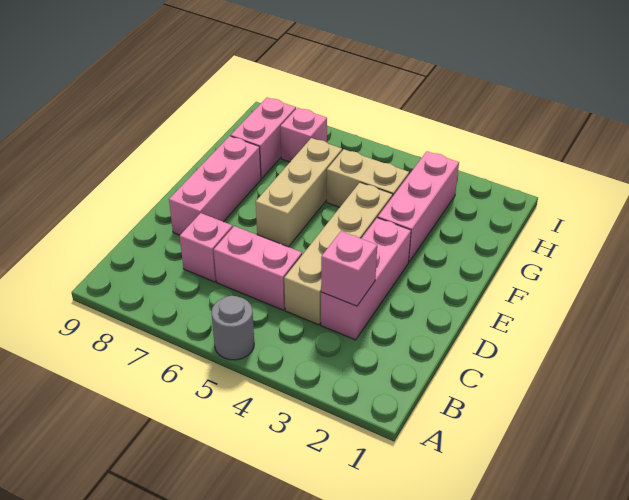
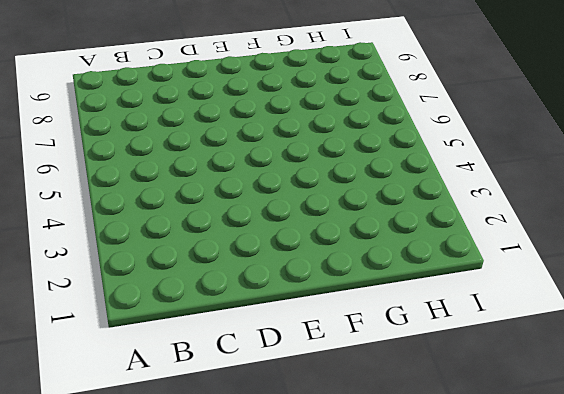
none -> grey round brick A5 level 1
none -> pink brick C3:E3 level 1
none -> tan brick C4:F4 level 1

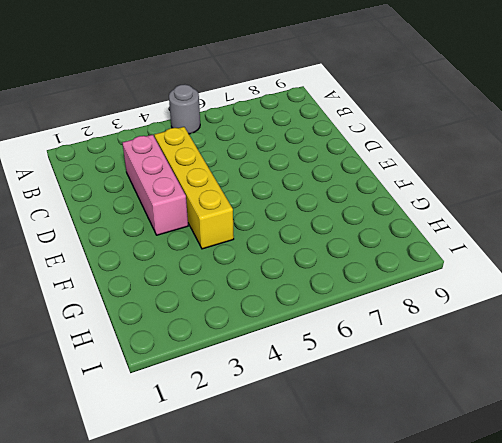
yellow brick C4:F4 level 1 -> tan brick C4:F4 level 1
none -> pink brick C5:C6 level 1
none -> pink brick C7 level 1
none -> pink brick D8:F8 level 1

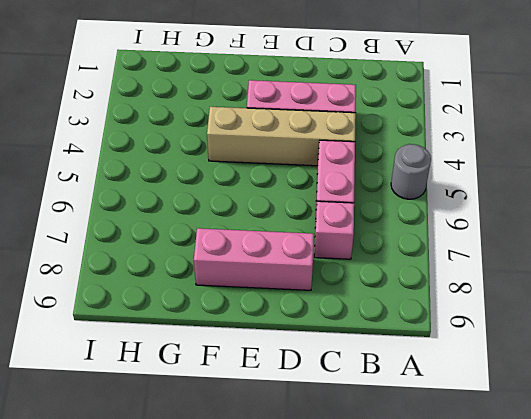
none -> tan brick E6:G6 level 1
none -> pink brick F3:H3 level 1
none -> tan brick G4:G5 level 1

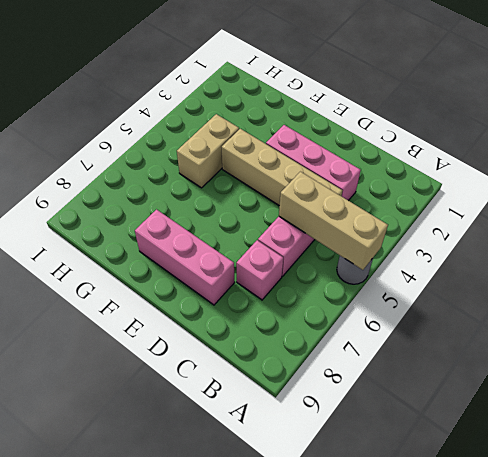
tan brick A5:C5 level 2 -> tan brick E6:G6 level 1
none -> pink brick F3:H3 level 1
none -> pink brick G8:H8 level 1
none -> pink brick H7 level 1

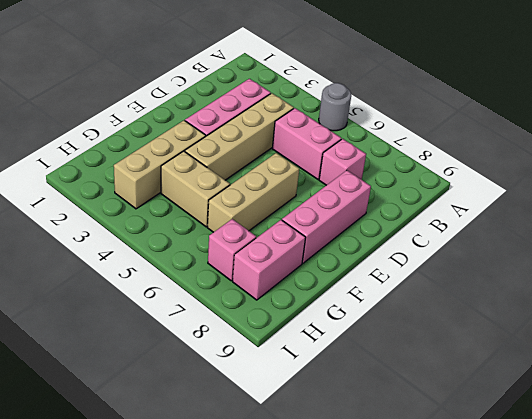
tan brick F3:H3 level 1 -> pink brick F3:H3 level 1
none -> pink brick C3 level 2

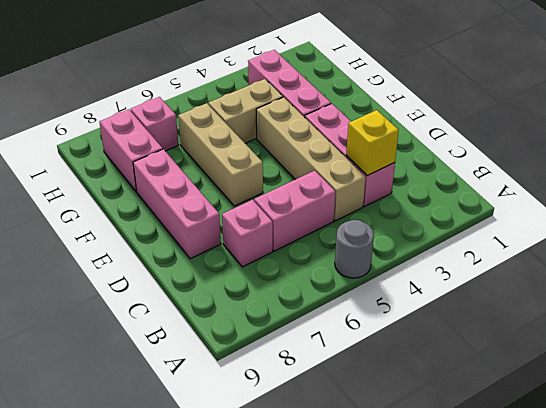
yellow brick C3 level 2 -> pink brick C3 level 2

